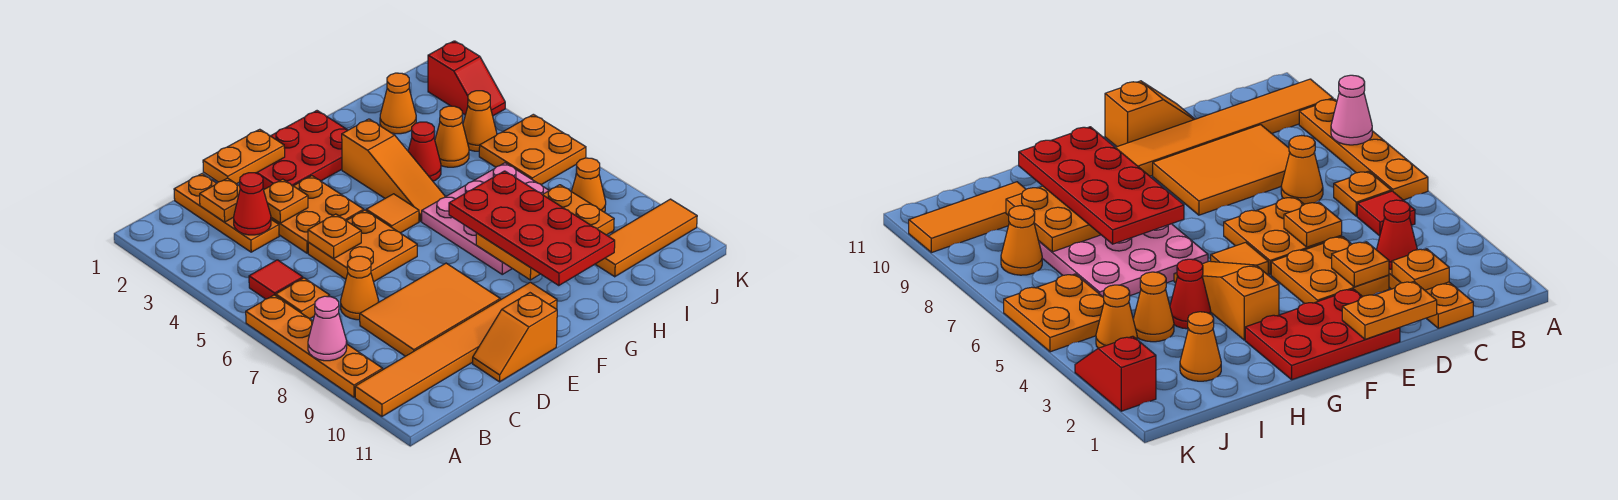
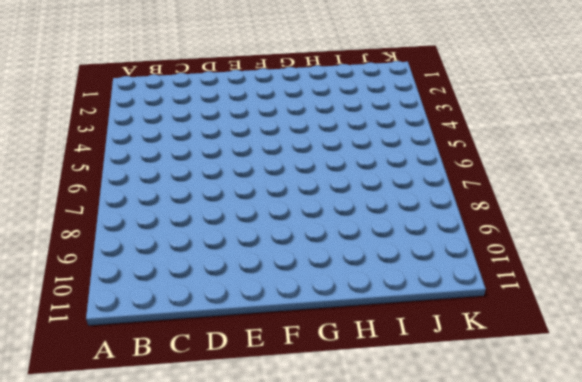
none -> orange plate A6:A9 level 1
none -> orange tile A10:F10 level 1
none -> red tile B5 level 1
none -> orange plate B6 level 1

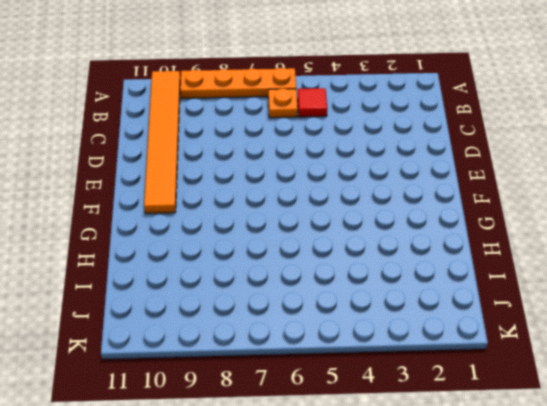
none -> orange plate C1:C3 level 1
none -> orange cone C7 level 1
none -> orange tile C8:E9 level 1
none -> orange plate D3:E4 level 1

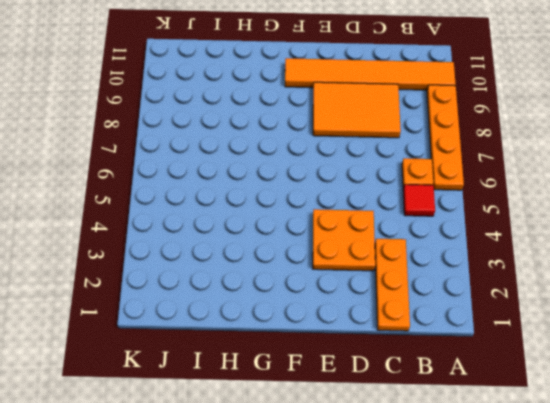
none -> orange cone C7 level 1
none -> orange plate D5:E6 level 1
none -> orange slope D11:E11 level 1 top E
none -> red plate E1:G2 level 1

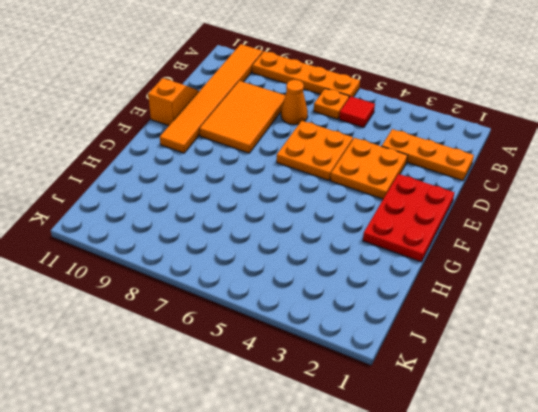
none -> orange tile F5 level 1
none -> orange slope G3:G5 level 1 top 3
none -> pink plate G6:I8 level 1
none -> red cone H4 level 1

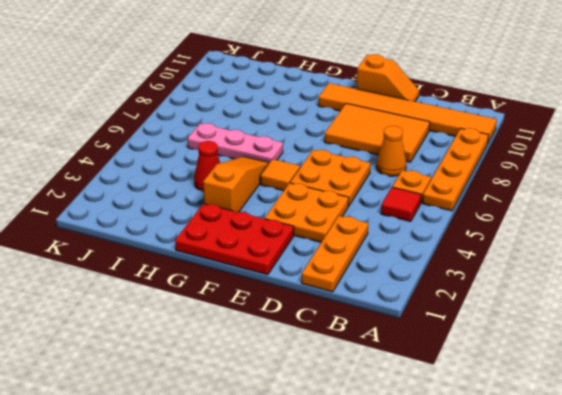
pink plate G6:I6 level 1 -> pink plate G6:I8 level 1
none -> orange cone I2 level 1
none -> orange cone I4 level 1
none -> orange tile I10:K10 level 1
none -> orange cone J4 level 1

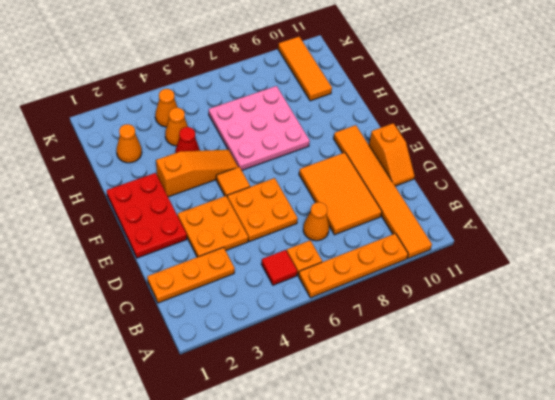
none -> orange plate J5:K6 level 1
none -> orange cone J8 level 1
none -> red slope K2:K3 level 1 top 2
none -> pink cone A8 level 2

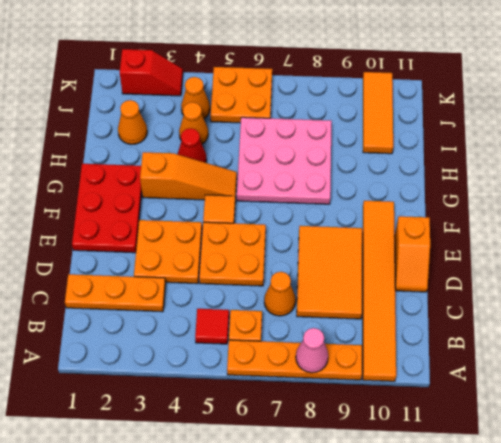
none -> orange cone J8 level 1
none -> orange plate C2 level 2
none -> red cone C3 level 2
none -> orange plate D1:E1 level 2

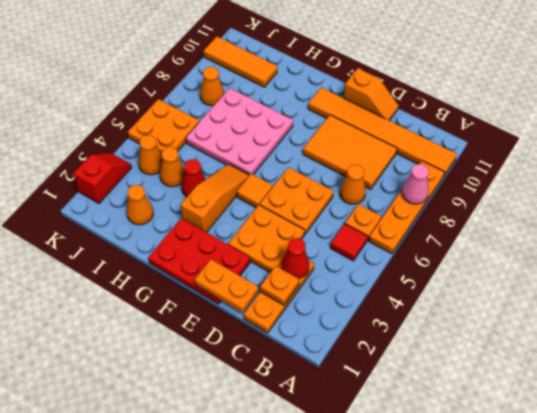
none -> orange plate D3 level 2
none -> orange plate D5 level 2
none -> orange plate G8:I9 level 2
none -> red plate G7:H10 level 3

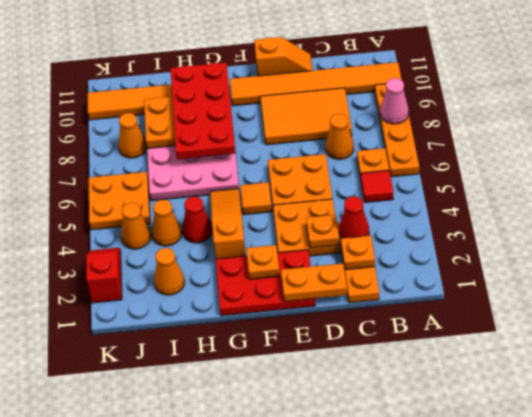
orange plate F2 level 2 -> orange plate D5 level 2

